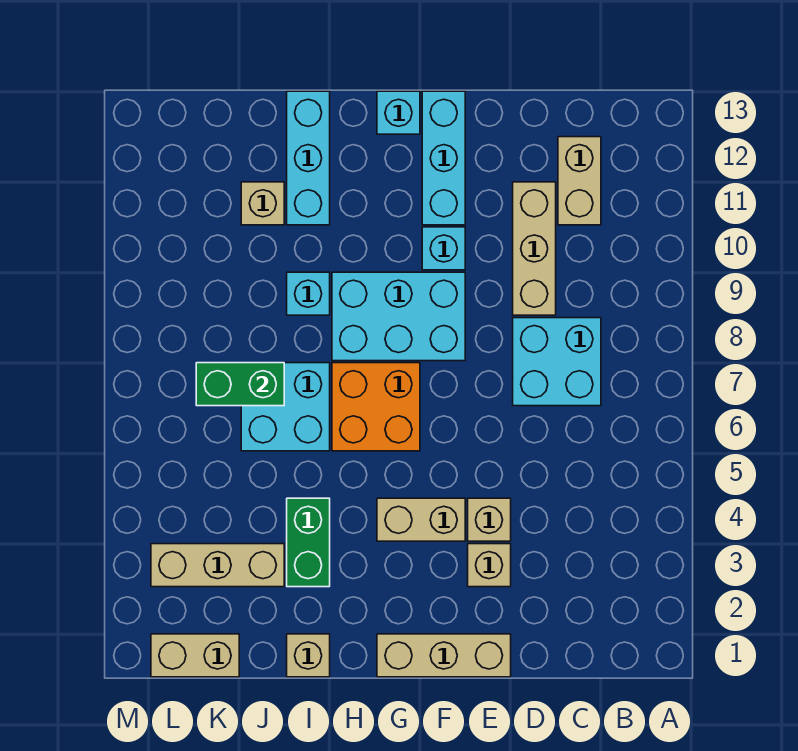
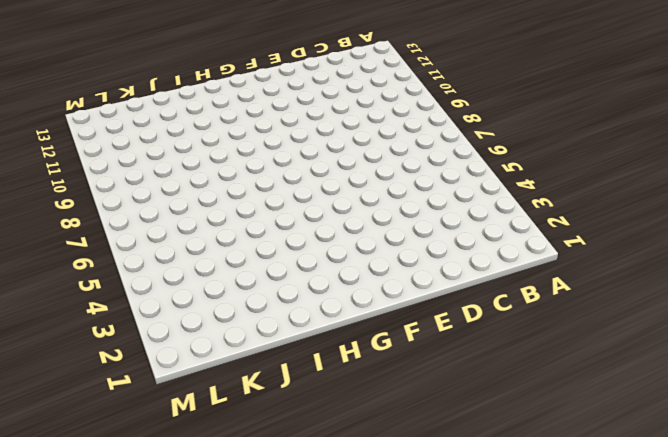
none -> cyan brick C7:D8 level 1
none -> tan brick C11:C12 level 1
none -> tan brick D9:D11 level 1

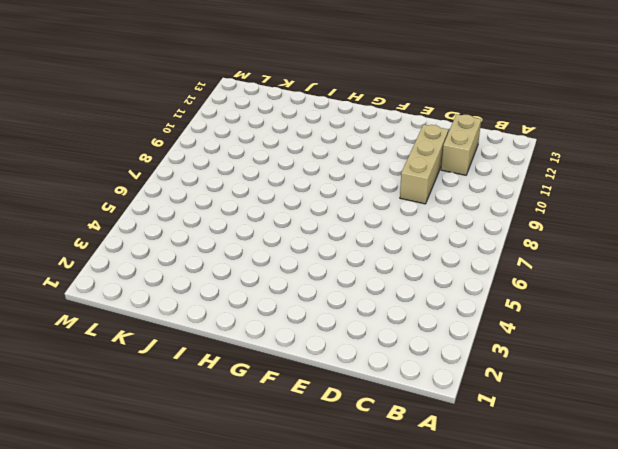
none -> cyan brick C7:D8 level 1
none -> tan brick E1:G1 level 1
none -> tan brick E3 level 1

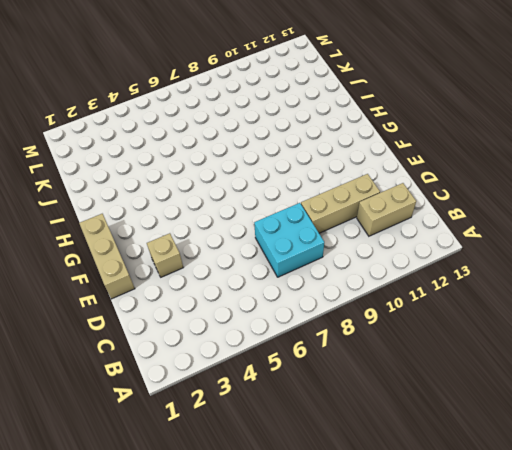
none -> tan brick E4 level 1
none -> tan brick F4:G4 level 1
none -> cyan brick F8:H9 level 1

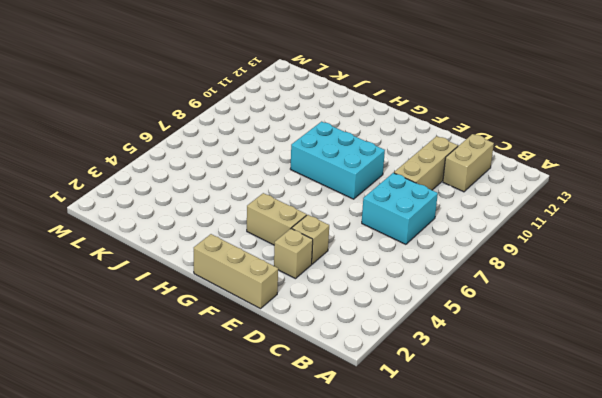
none -> cyan brick F10 level 1
none -> cyan brick F11:F13 level 1
none -> orange brick G6:H7 level 1

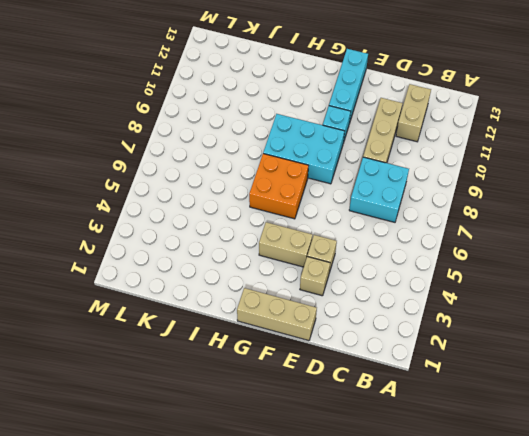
none -> cyan brick G13 level 1
none -> tan brick I1 level 1
none -> green brick I3:I4 level 1

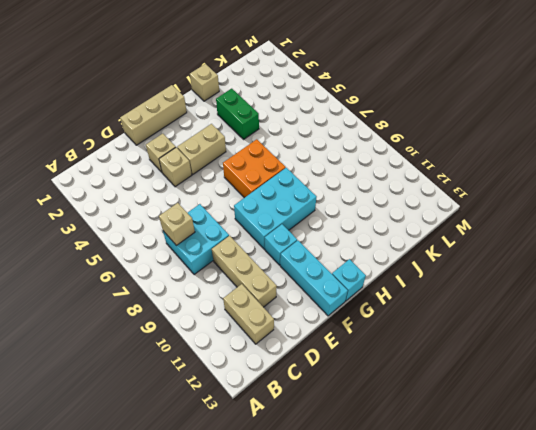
tan brick C7 level 2 -> tan brick J11 level 1
none -> cyan brick I6:J7 level 1
none -> cyan brick I9 level 1
none -> cyan brick I11:I13 level 1

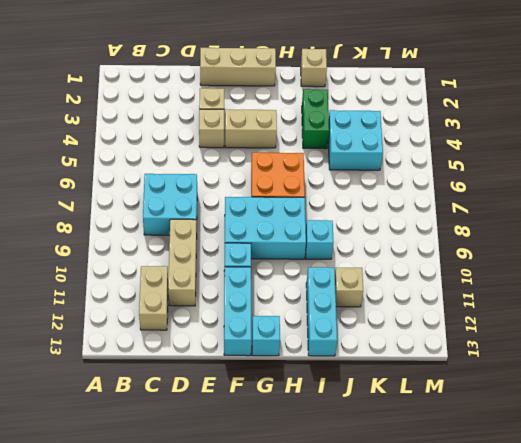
cyan brick J4:K5 level 1 -> cyan brick I6:J7 level 1
none -> tan brick J3:L3 level 1
none -> tan brick K1:L1 level 1
none -> green brick J7:K7 level 2

